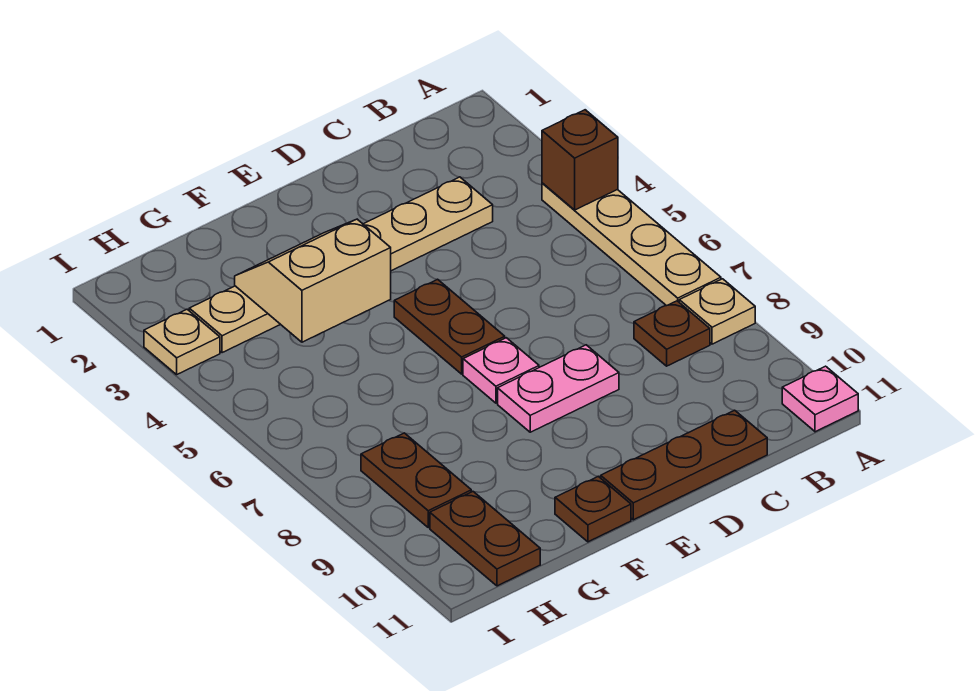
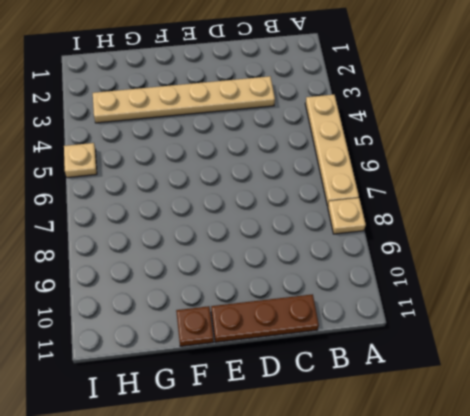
tan plate I5 level 1 -> tan plate I3 level 1
none -> pink plate A11 level 1
none -> brown plate B8 level 1
none -> pink plate D8:E8 level 1

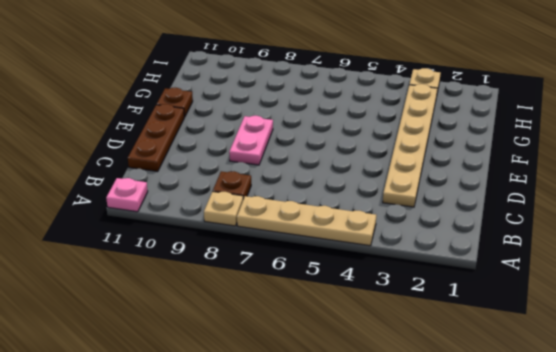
none -> brown plate E5:E6 level 1
none -> pink plate E7 level 1
none -> brown plate H8:H9 level 1

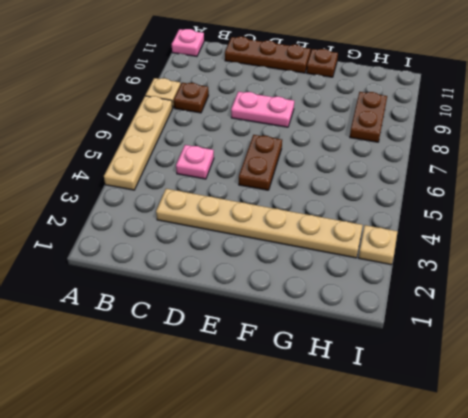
pink plate C5 level 1 -> pink plate E7 level 1
none -> brown plate H10:H11 level 1
none -> brown brick A4 level 2
none -> tan slope F3:G4 level 2 top 4

